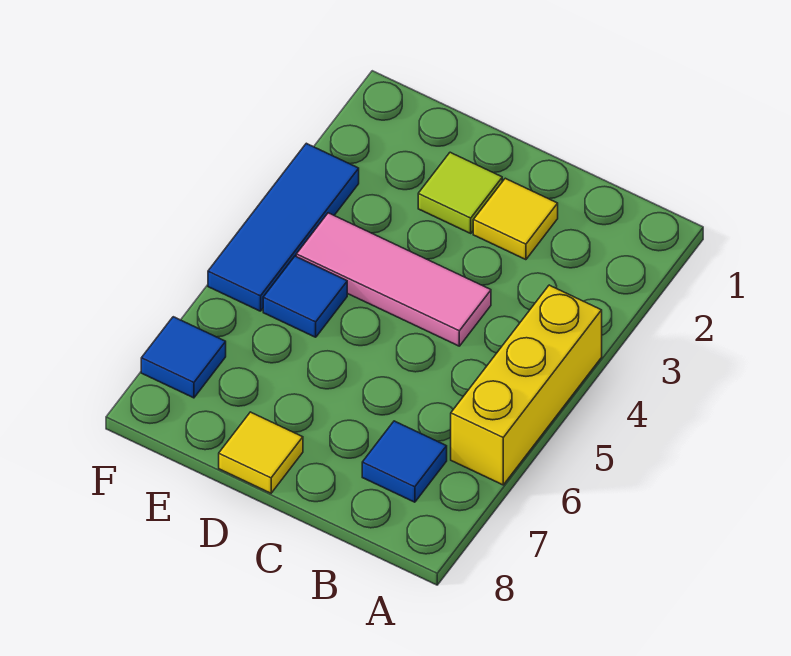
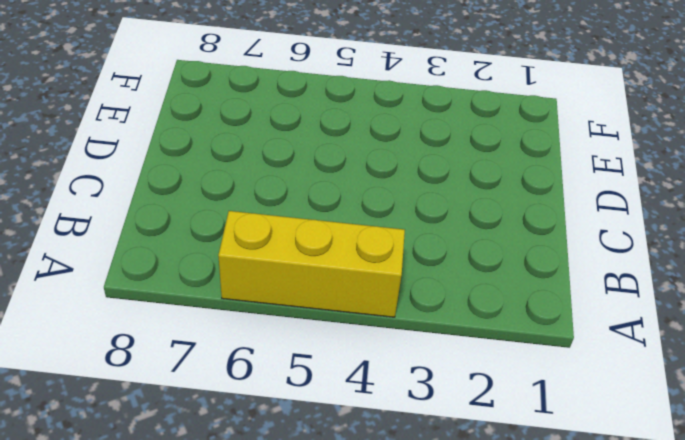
none -> blue tile B7 level 1
none -> yellow tile C2 level 1

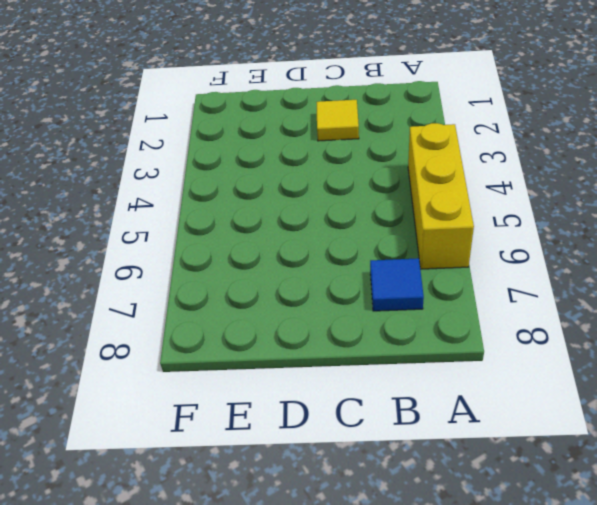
none -> pink tile C4:E4 level 1
none -> lime tile D2 level 1

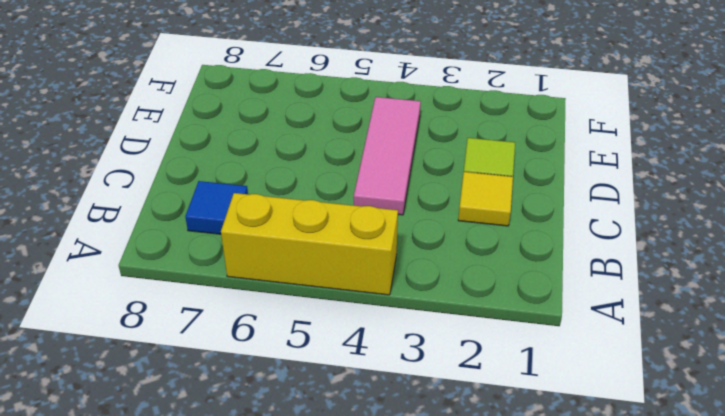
none -> yellow tile D8 level 1
none -> blue tile E5 level 1

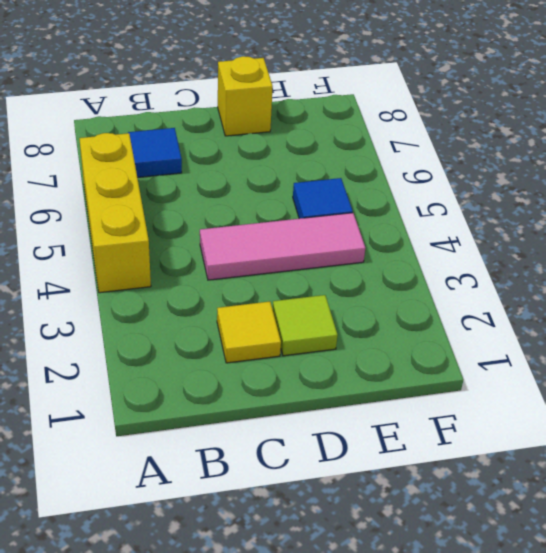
yellow brick D8 level 1 -> yellow tile D8 level 1
none -> blue tile F3:F5 level 1
none -> blue tile F7 level 1

